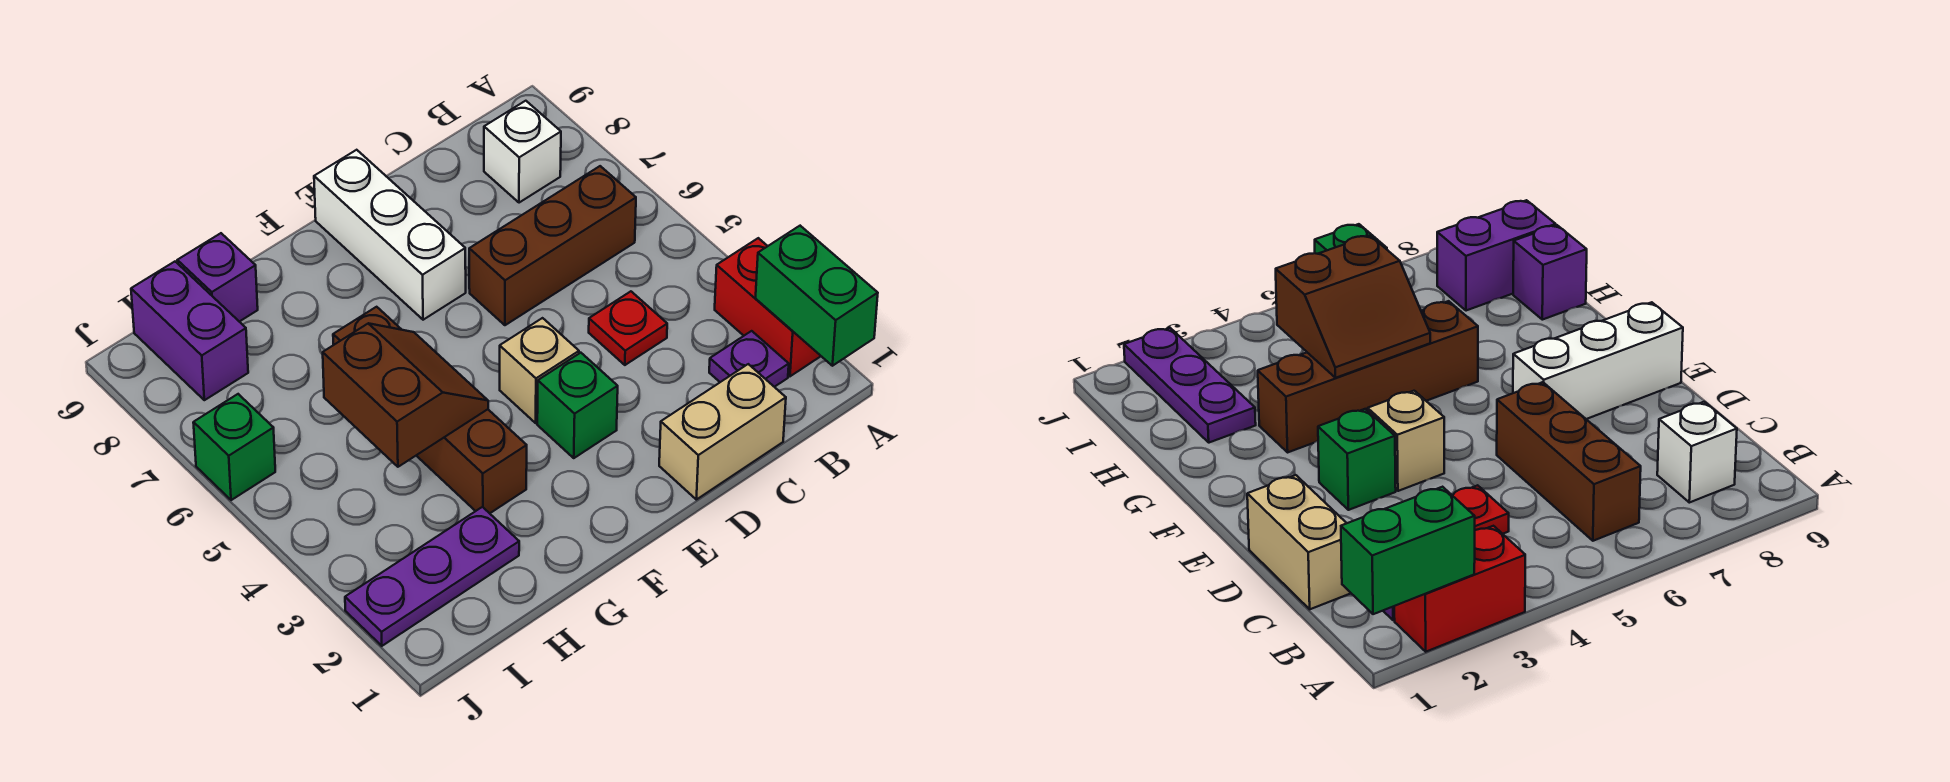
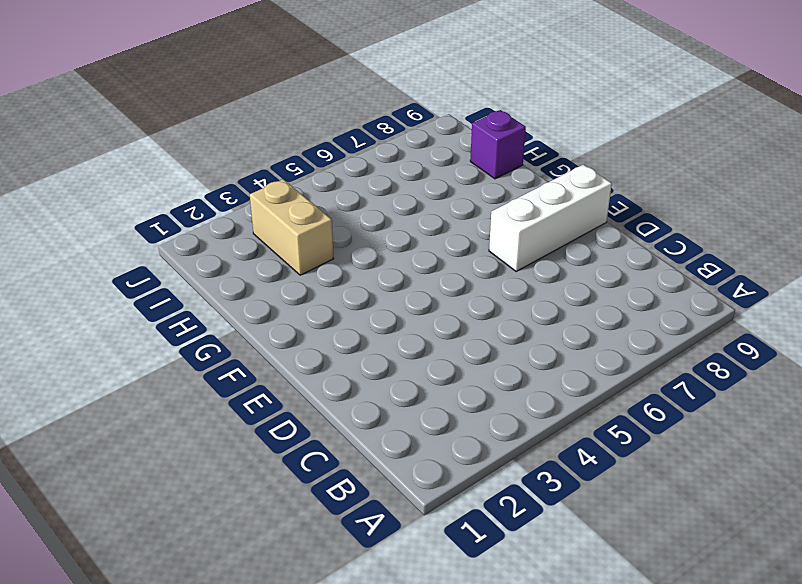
tan brick H3:I3 level 1 -> tan brick C1:D1 level 1
none -> red brick A2:A3 level 1
none -> purple plate B2 level 1
none -> brown brick B6:D6 level 1

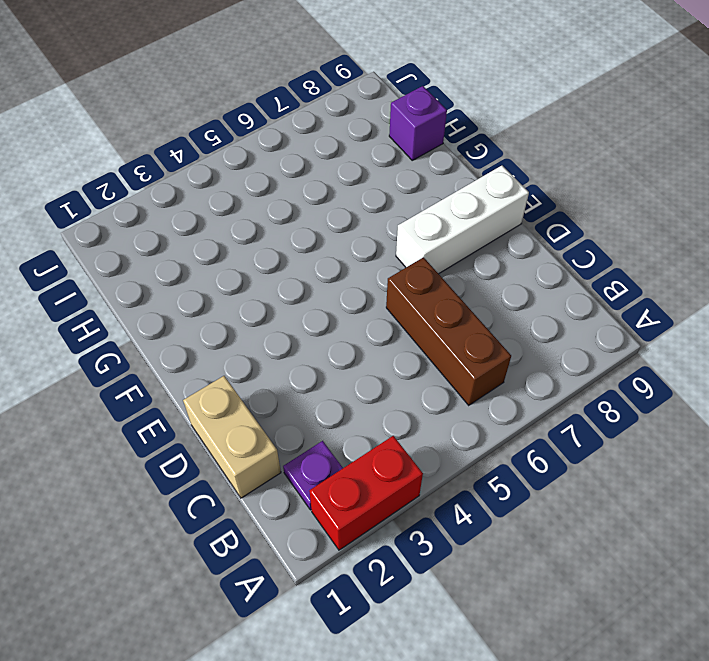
none -> white brick B8 level 1
none -> red plate C4 level 1
none -> green brick E3 level 1

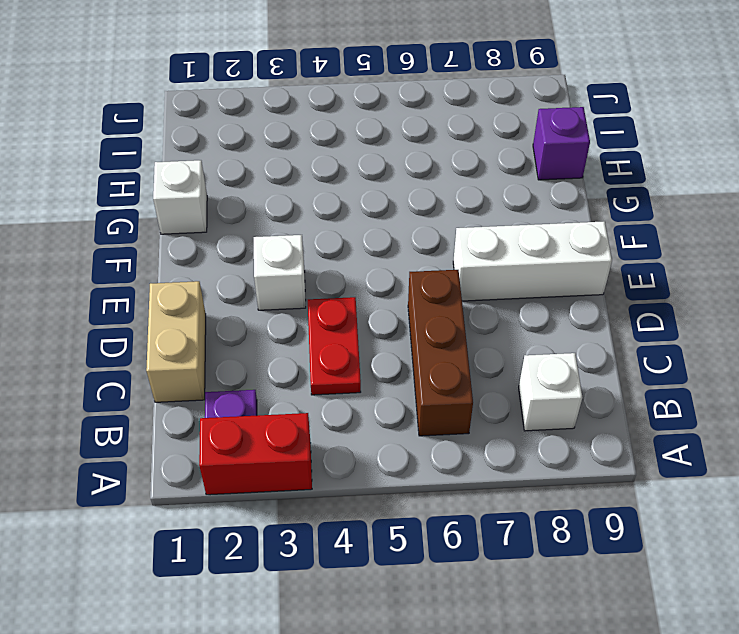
red plate C4:D4 level 1 -> red plate C4 level 1
white brick E3 level 1 -> green brick E3 level 1
white brick G1 level 1 -> none
none -> tan brick E4 level 1
none -> brown brick G3:G6 level 1
none -> purple plate H2:J2 level 1

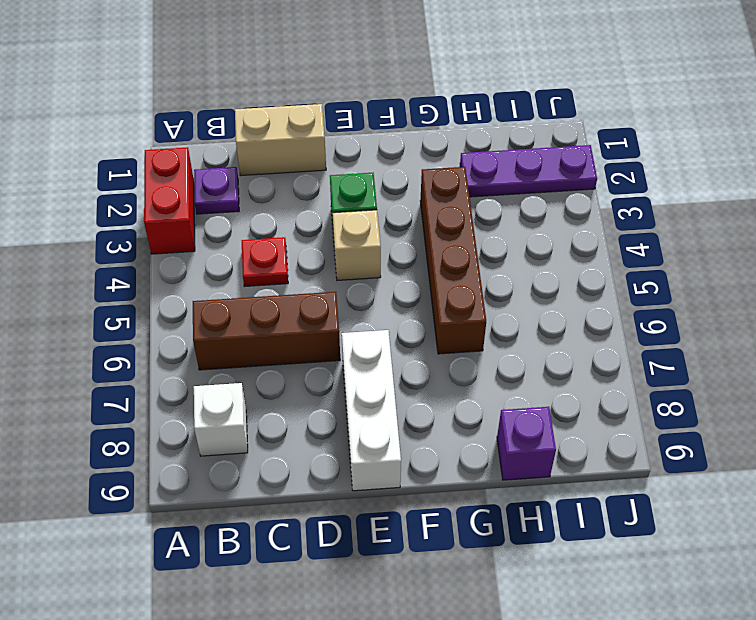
none -> purple brick I8:I9 level 1
none -> green brick J6 level 1
none -> green brick A1:A2 level 2

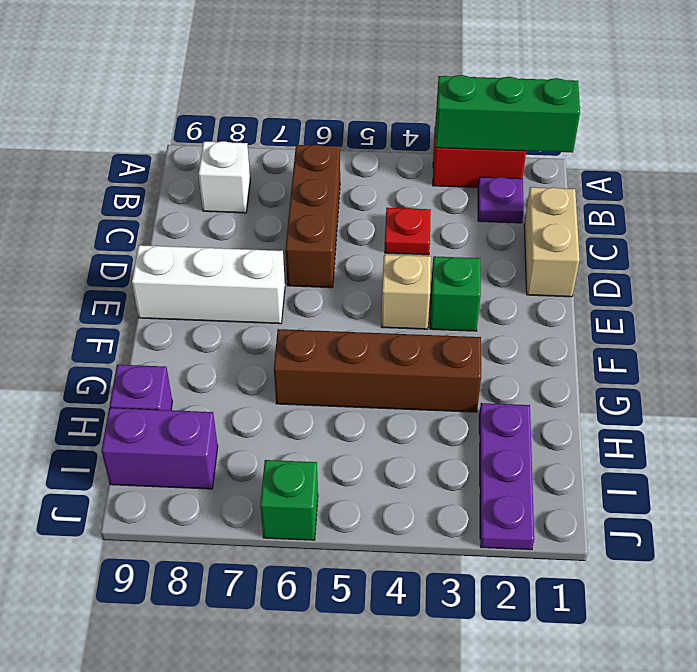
green brick A1:A3 level 2 -> green brick A1:A2 level 2
none -> brown slope G4:H5 level 2 top H

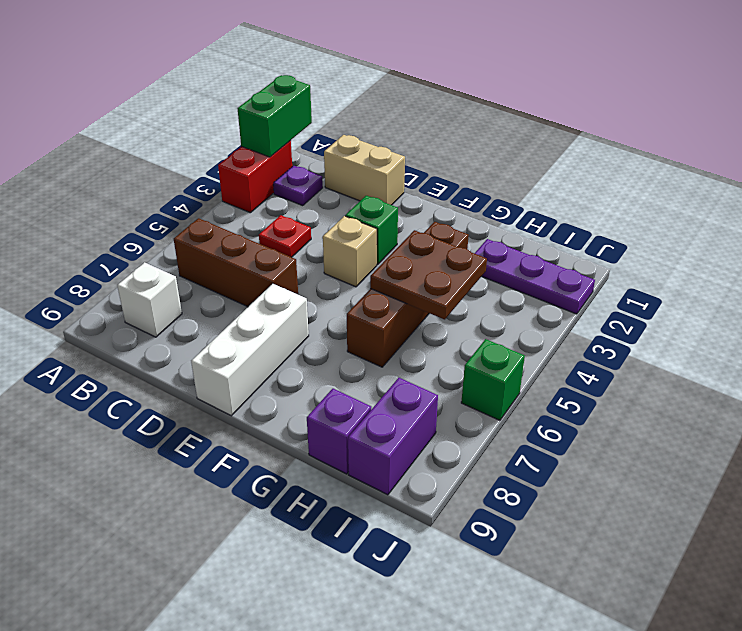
brown plate G4:H5 level 2 -> brown slope G4:H5 level 2 top H

